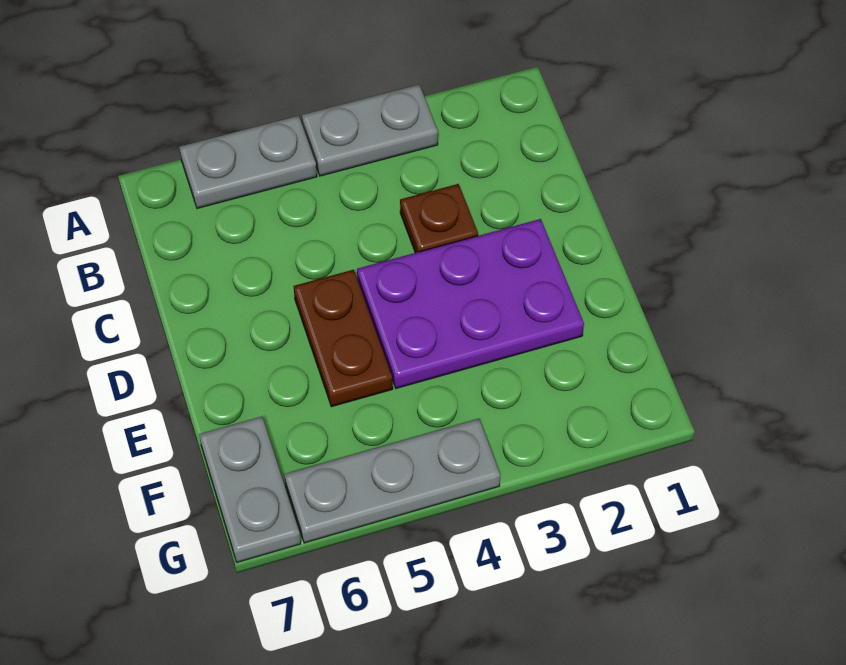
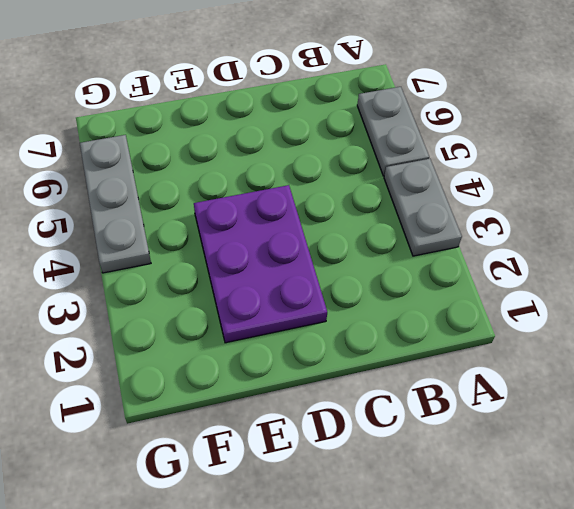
none -> brown plate C3 level 1
none -> brown plate D5:E5 level 1

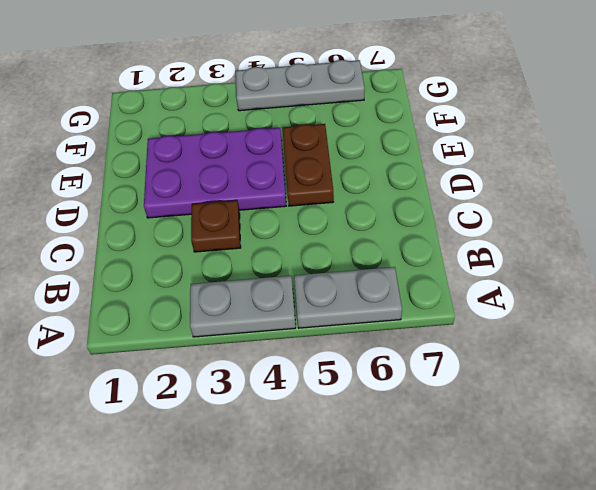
none -> grey plate F7:G7 level 1

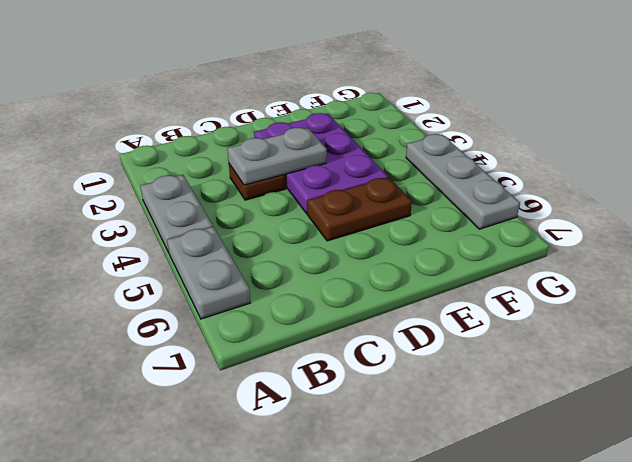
grey plate C3:D3 level 2 -> grey plate F7:G7 level 1

